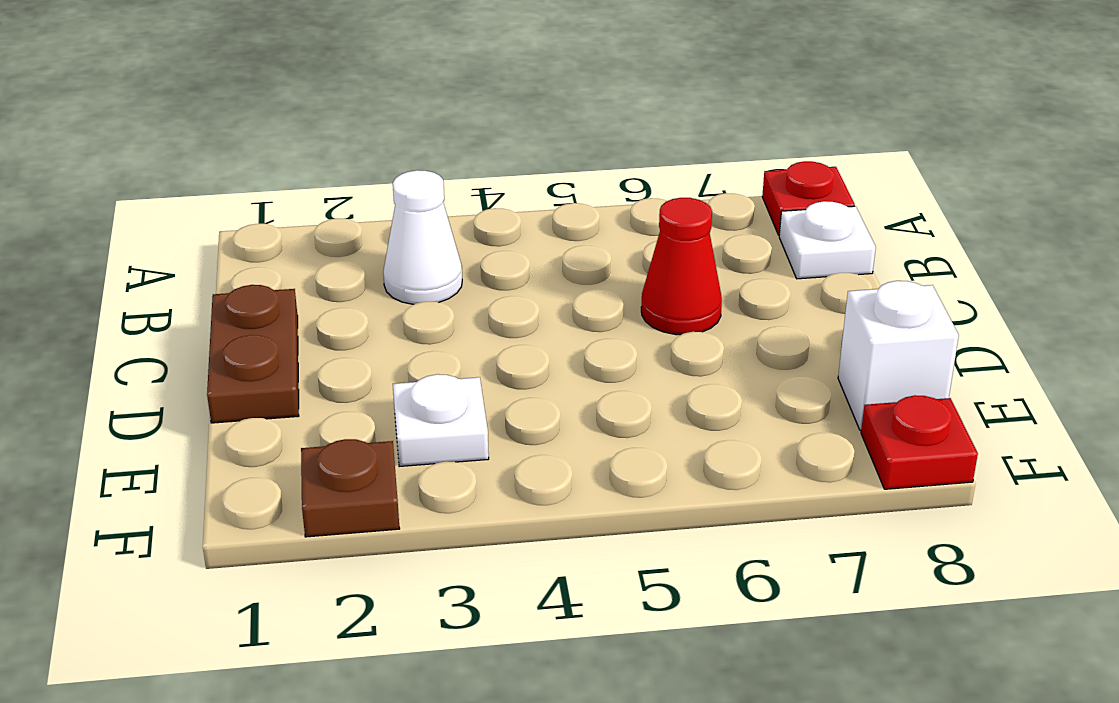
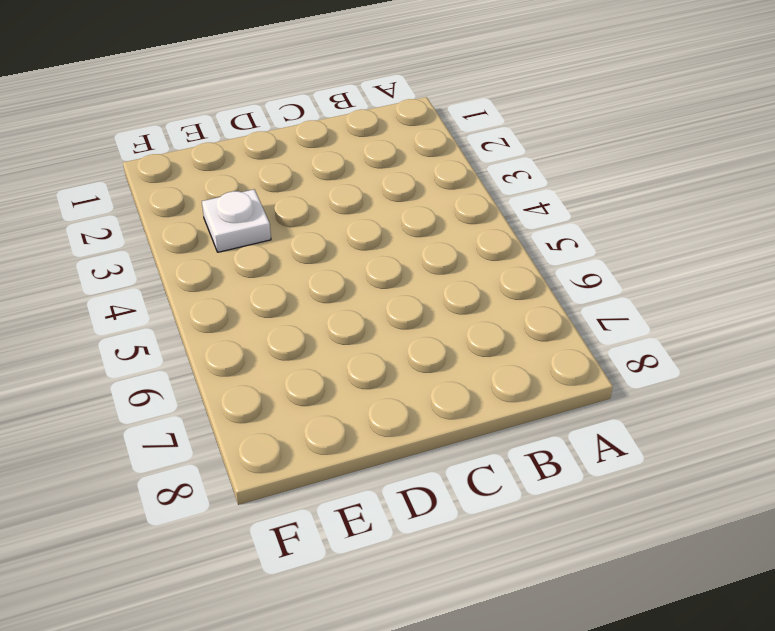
none -> red plate A8 level 1
none -> white cone B3 level 1

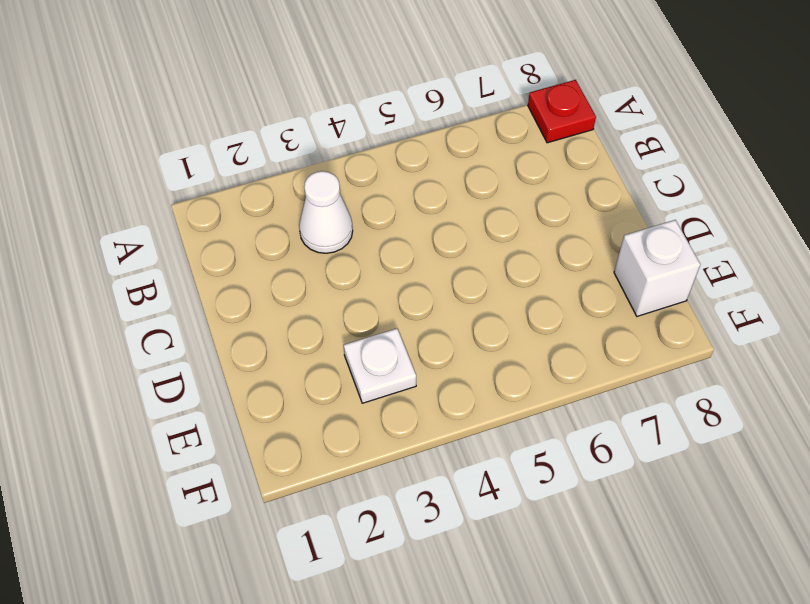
none -> white plate B8 level 1
none -> brown plate C1:D1 level 1

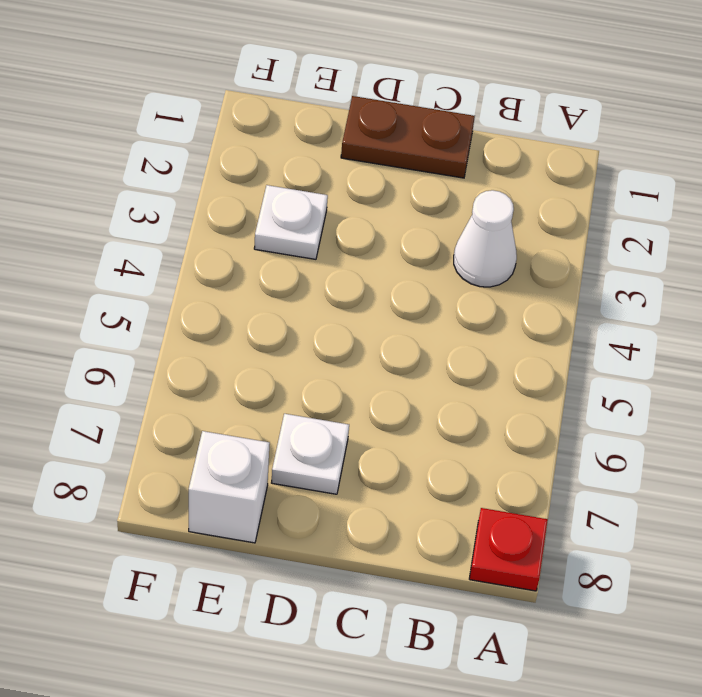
white plate D7 level 1 -> white plate B8 level 1
none -> red cone C6 level 1
none -> brown plate F2 level 1

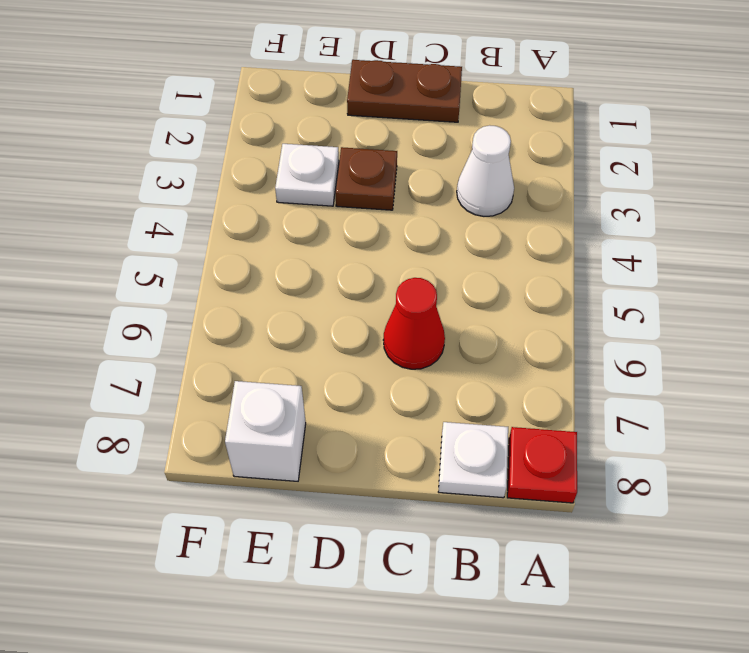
brown plate D3 level 1 -> brown plate F2 level 1
none -> red plate F8 level 1

